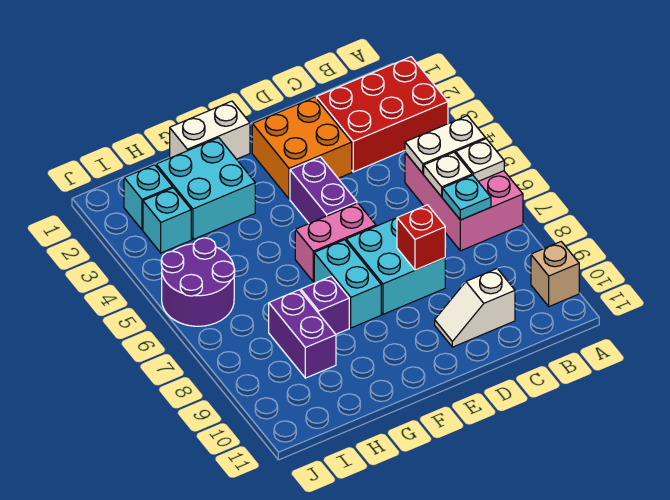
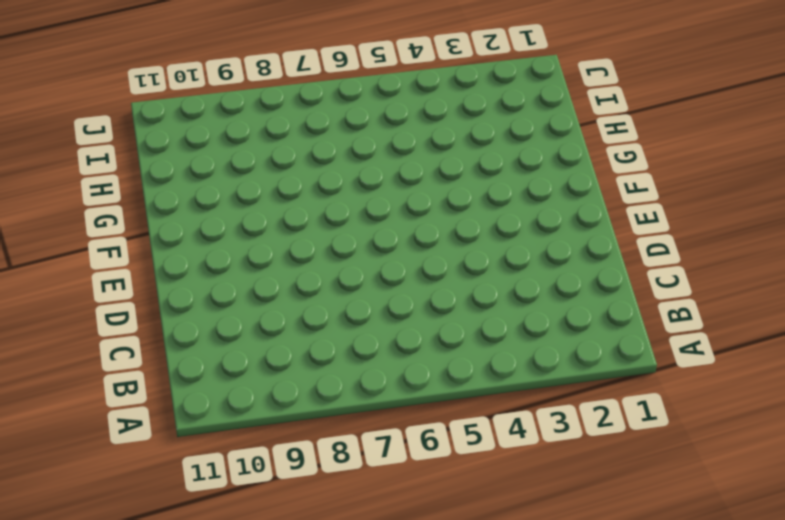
none -> red brick A2:C3 level 1
none -> pink brick A5:B7 level 1
none -> tan brick A10 level 1

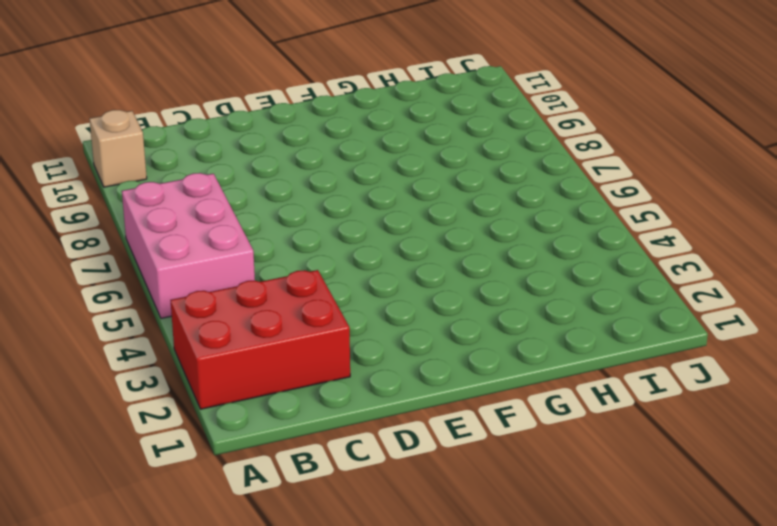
none -> white slope C10:D10 level 1 top C
none -> orange brick D2:E3 level 1
none -> cyan brick D7:E8 level 1

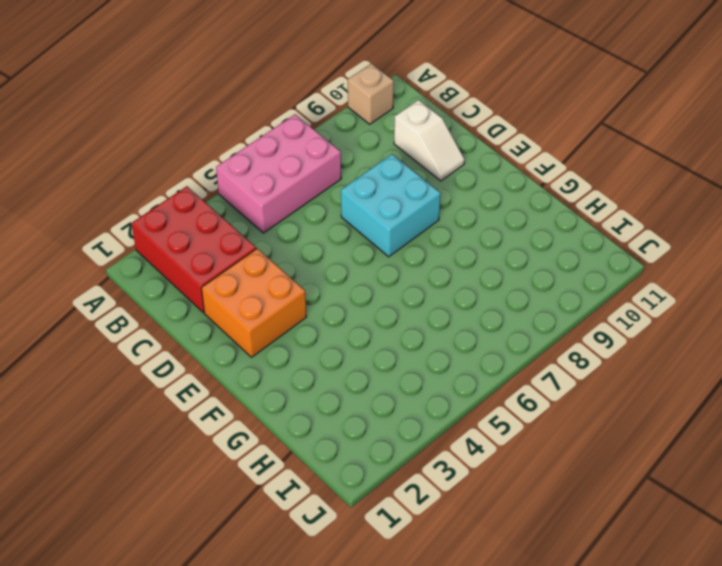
none -> purple brick E4:E5 level 1
none -> pink brick E6:F6 level 1
none -> white brick F1:G1 level 1

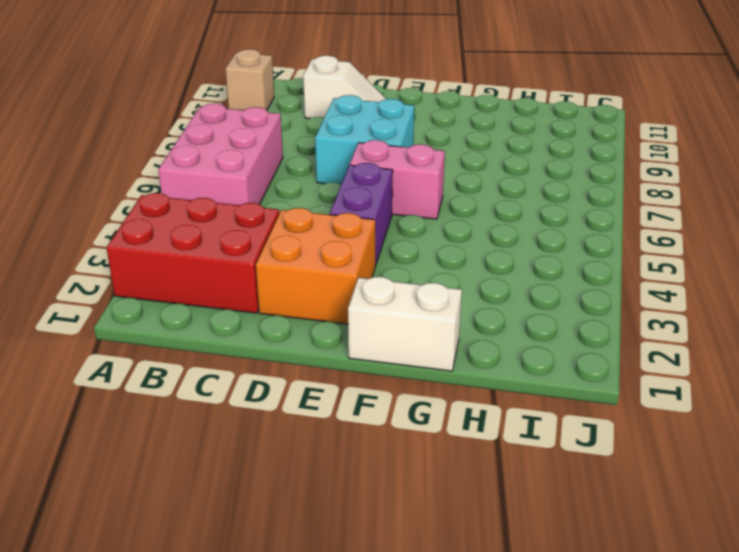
none -> cyan brick F7:F8 level 1
none -> cyan brick G2:H3 level 1
none -> purple brick G8 level 1

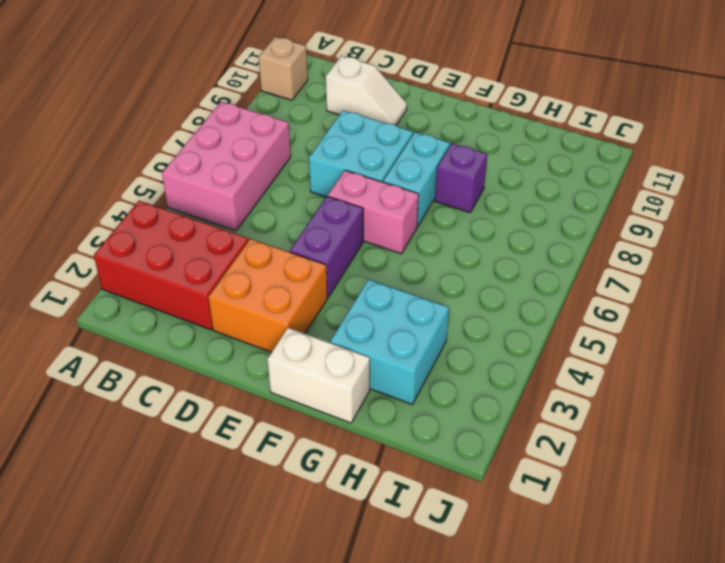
none -> purple brick H8:H9 level 1
none -> cyan brick I2 level 1
none -> cyan brick I3 level 1

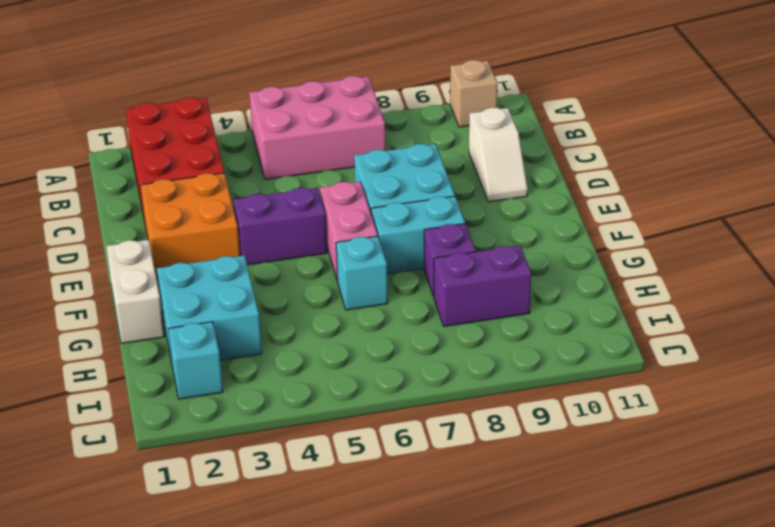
cyan brick G6 level 1 -> cyan brick I3 level 1
none -> purple round brick I5:J6 level 1
none -> white plate A5:B5 level 2
none -> white plate A6 level 2

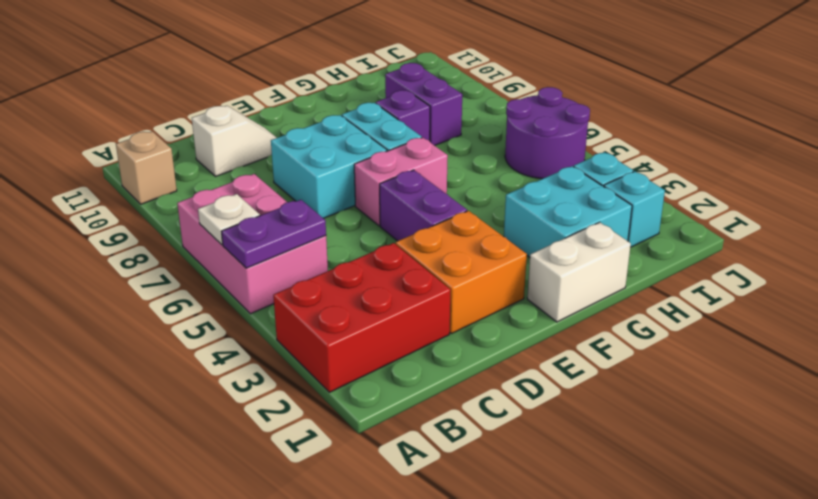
purple plate A5:B5 level 2 -> white plate A5:B5 level 2
none -> white plate B6 level 2
none -> cyan plate B7 level 2
none -> red brick D8 level 2

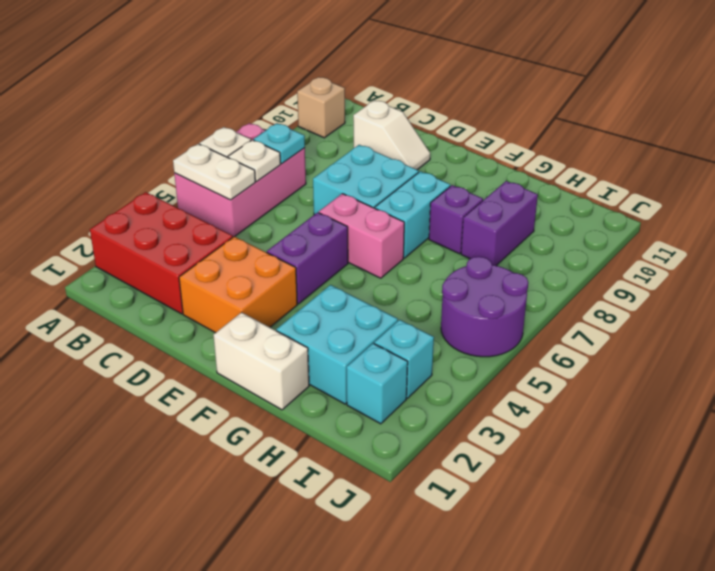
none -> red brick D8 level 2

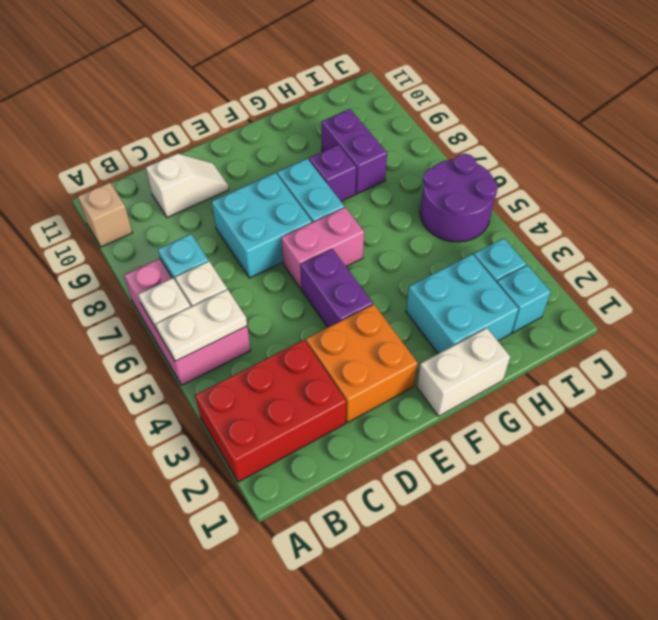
none -> red brick D8 level 2

